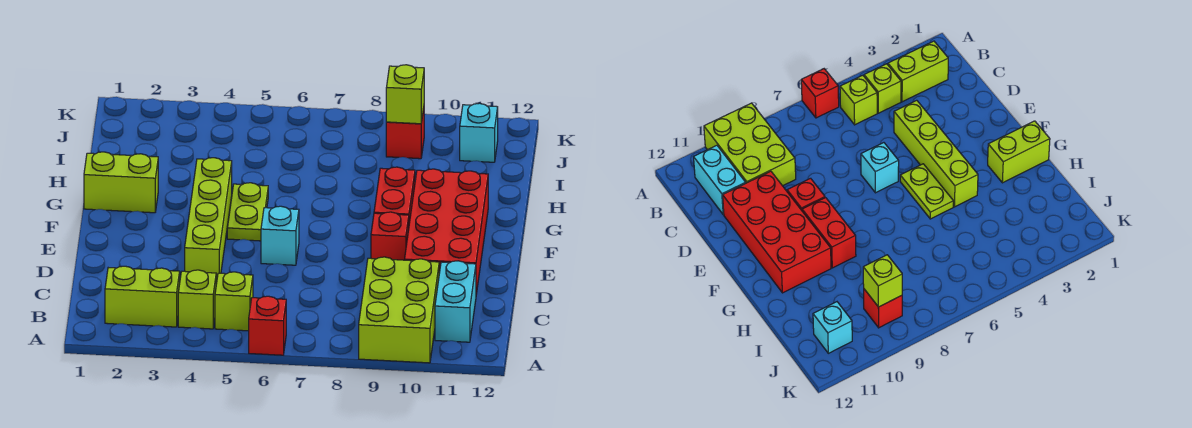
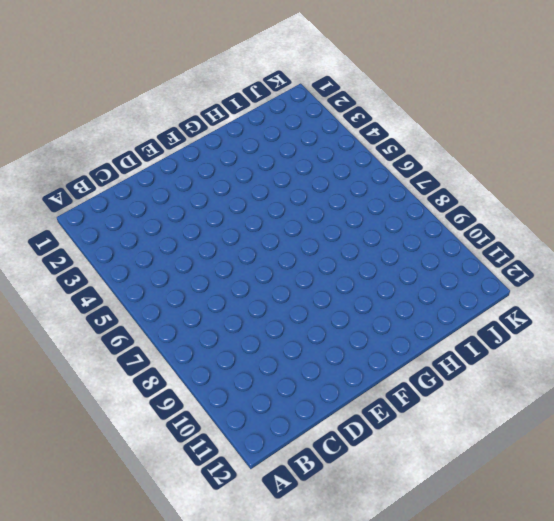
none -> red brick A6 level 1
none -> lime brick A9:C10 level 1
none -> lime brick B2:B3 level 1

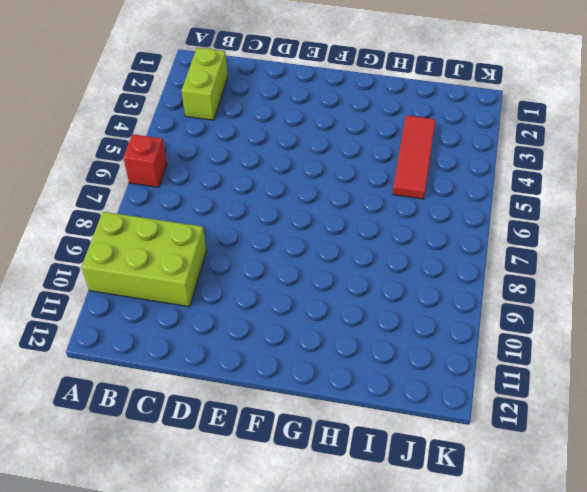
red tile I3:I5 level 1 -> none
none -> lime brick B4 level 1
none -> lime brick B5 level 1
none -> cyan brick B11:C11 level 1

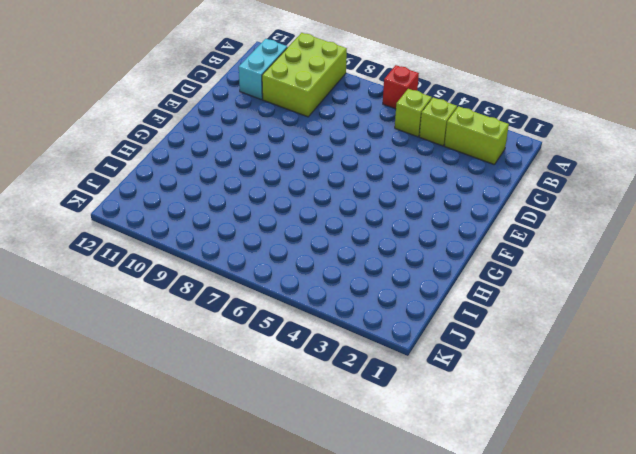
none -> lime brick D4:G4 level 1
none -> red brick D10:G11 level 1
none -> cyan brick E6 level 1

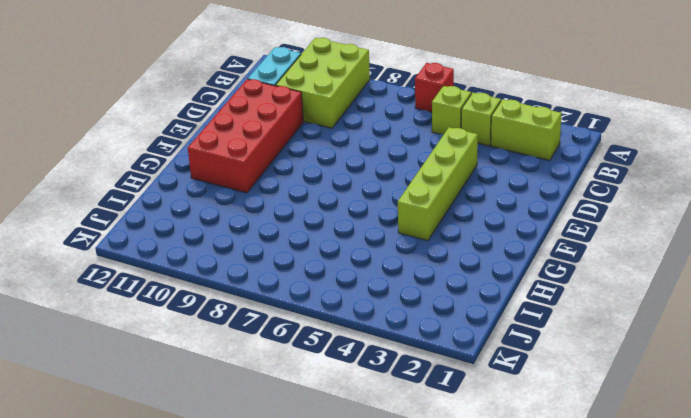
none -> cyan brick E6 level 1
none -> red brick E9 level 1
none -> lime plate F5:G5 level 1

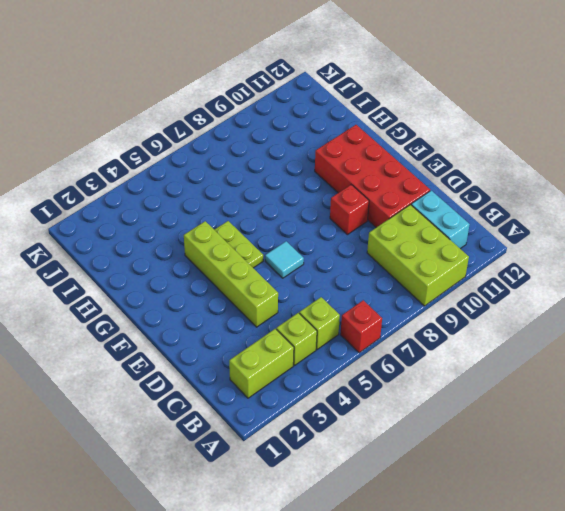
cyan tile E6 level 1 -> cyan brick E6 level 1
none -> red brick F9:G9 level 1
none -> lime brick G1:G2 level 1
none -> red brick J9 level 1

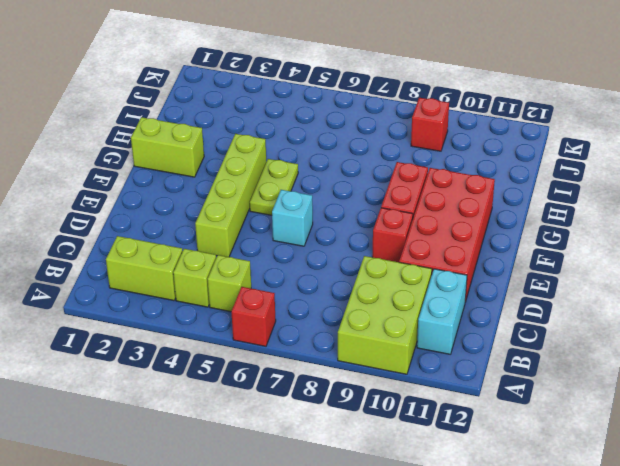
none -> cyan brick J11 level 1
none -> lime brick J9 level 2

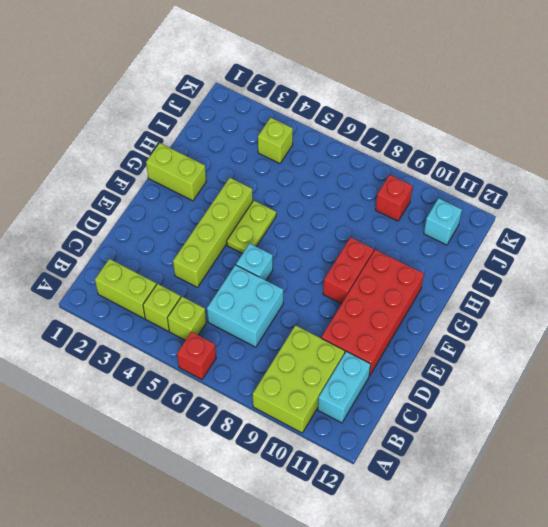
cyan brick C6:D7 level 1 -> none
lime brick J4 level 1 -> lime brick J9 level 2
none -> red brick E9 level 1

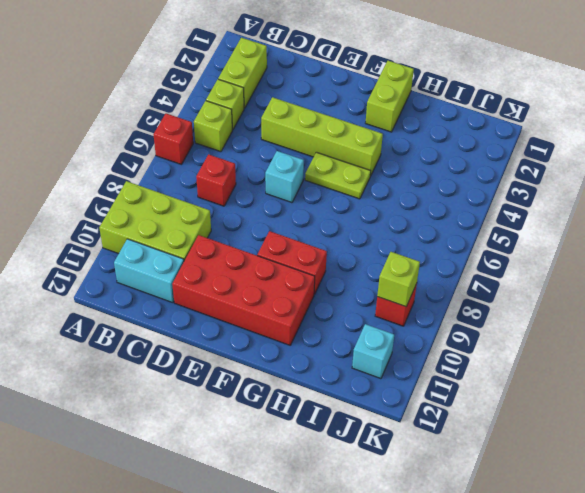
red brick C7 level 1 -> red brick E9 level 1

